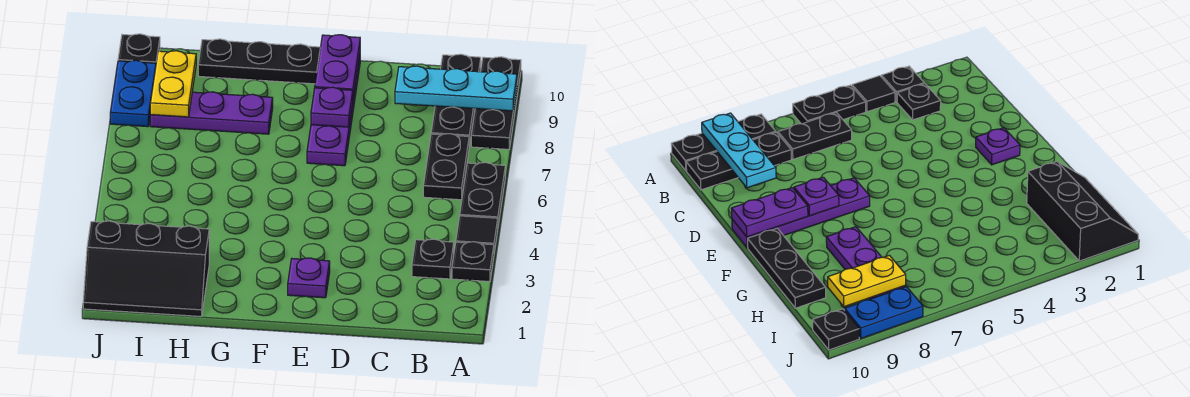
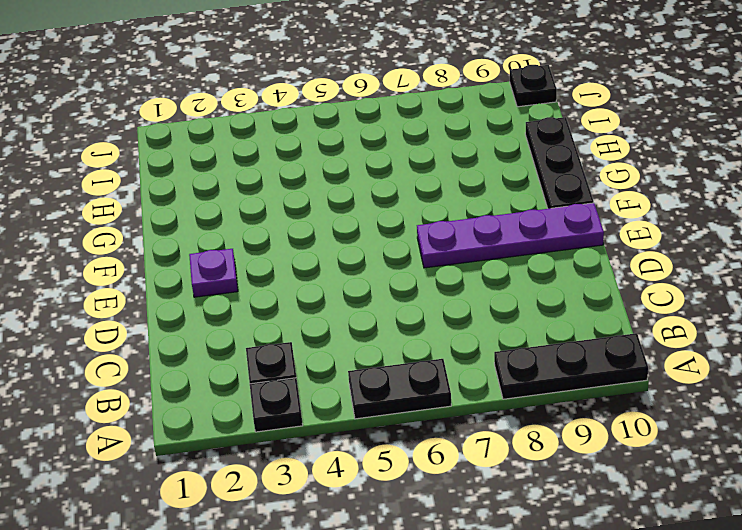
none -> black tile A4 level 1
none -> black plate B6:B7 level 1
none -> black plate B8:B10 level 1

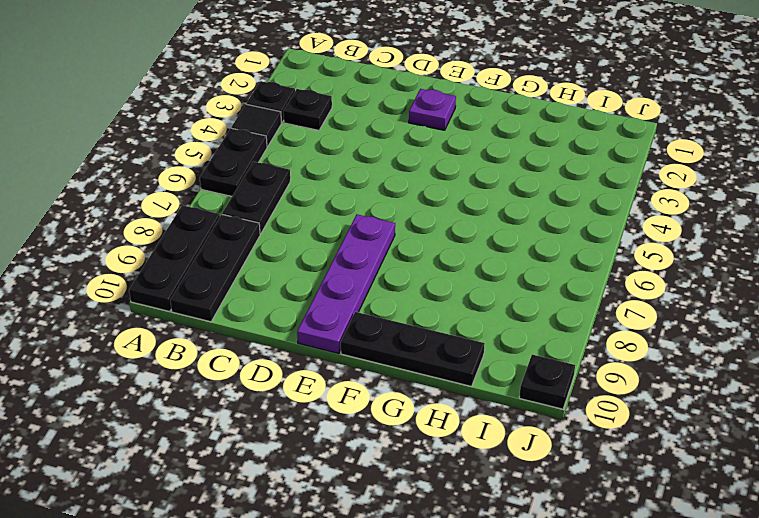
none -> purple plate G8:I8 level 1
none -> black slope H1:J2 level 1 top 2
none -> blue plate J8:J9 level 1

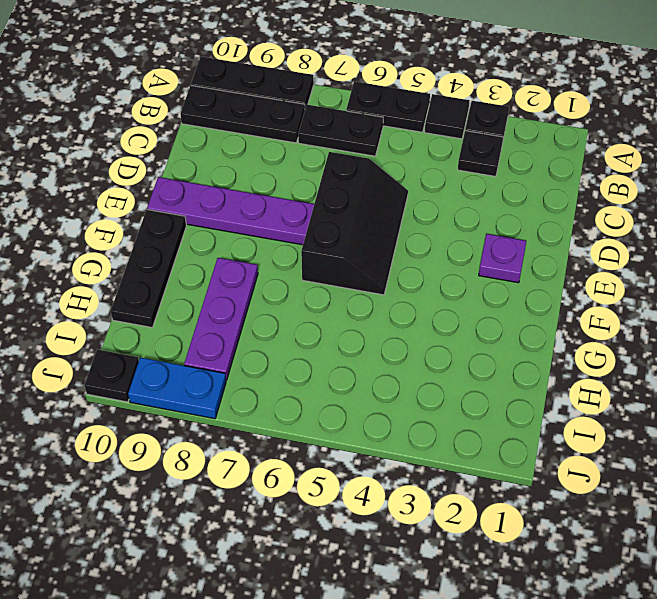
black slope D5:F6 level 1 top 6 -> black slope H1:J2 level 1 top 2
none -> cyan plate A9:C9 level 2
none -> purple plate E8 level 2
none -> purple plate E9:E10 level 2

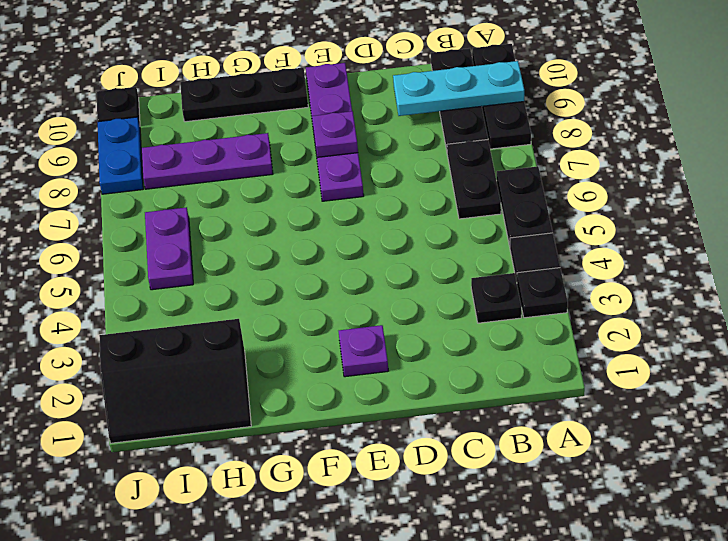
purple plate I5:I6 level 1 -> purple plate E9:E10 level 2
none -> yellow plate I8:I9 level 2

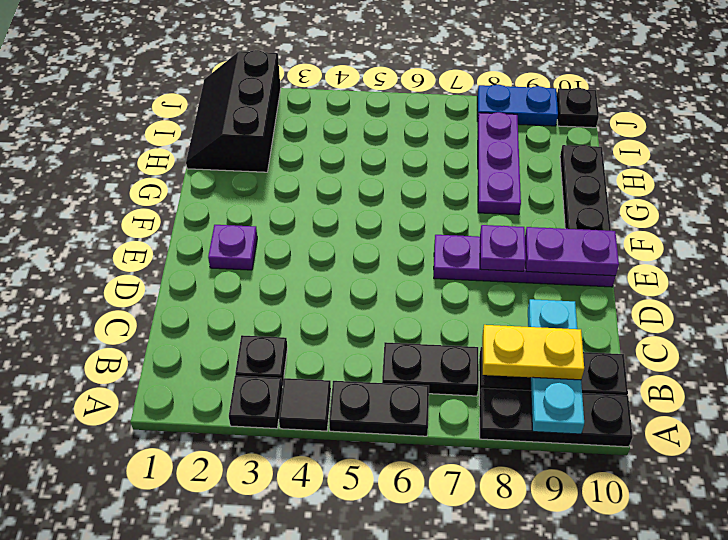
yellow plate B8:B9 level 3 -> yellow plate I8:I9 level 2

